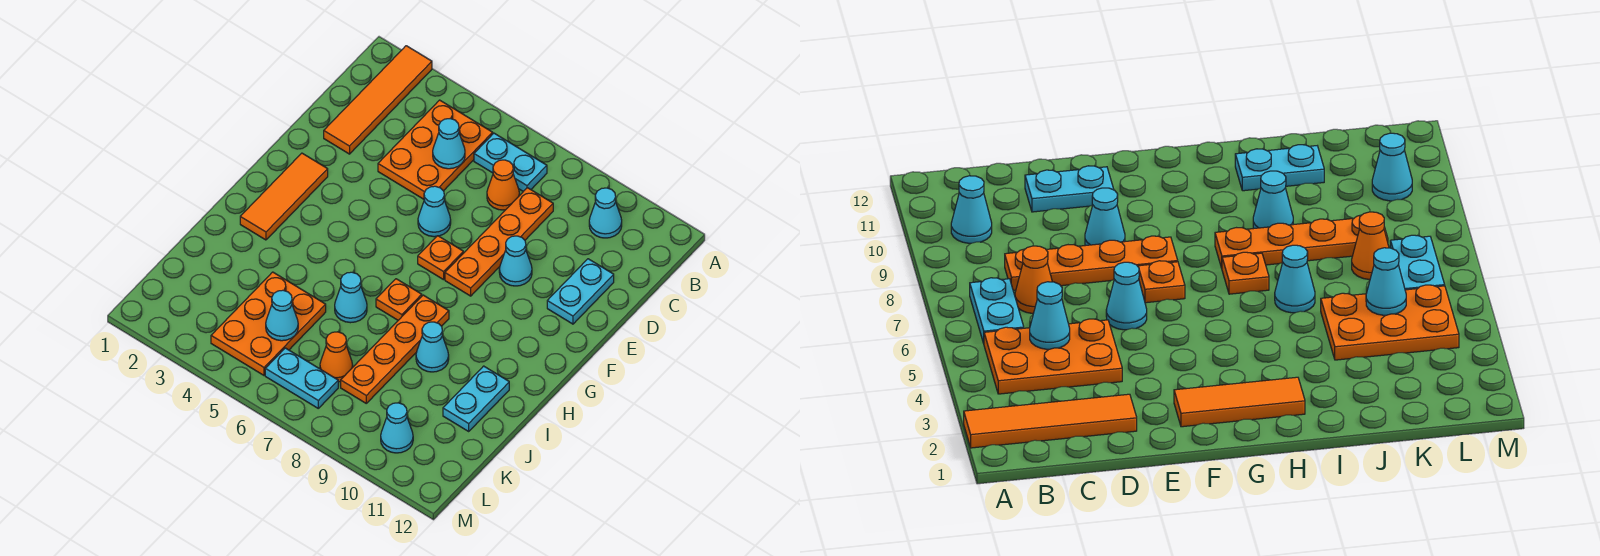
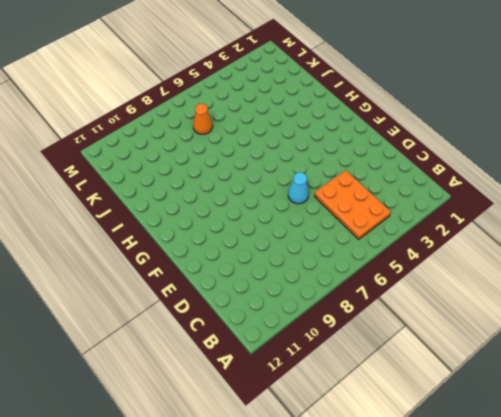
none -> orange tile A2:D2 level 1
none -> cyan plate B6:B7 level 1
none -> cyan cone B10 level 1

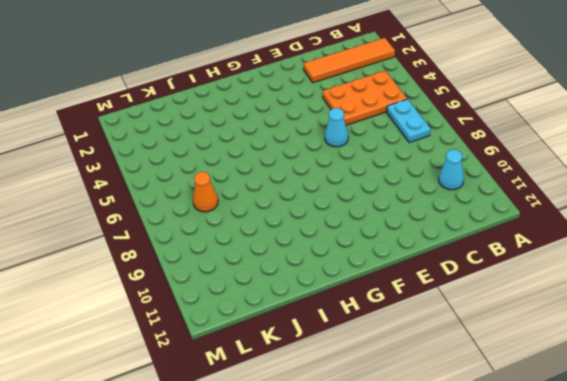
none -> orange cone C7 level 1
none -> orange plate C8:F8 level 1
none -> cyan plate D11:E11 level 1

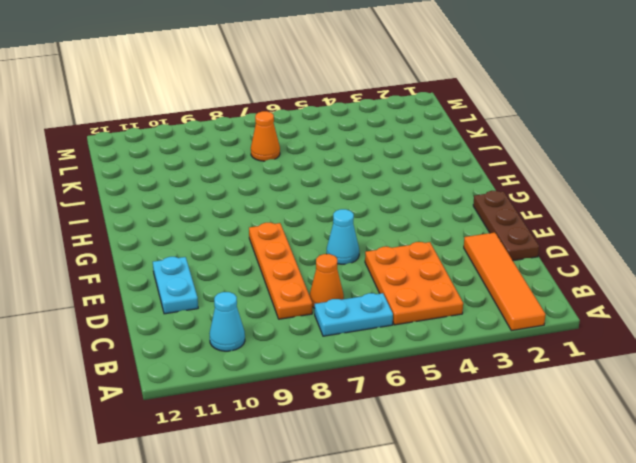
brown plate D1:F1 level 1 -> none
none -> cyan cone E9 level 1
none -> orange tile F2:H2 level 1
none -> orange plate F7 level 1

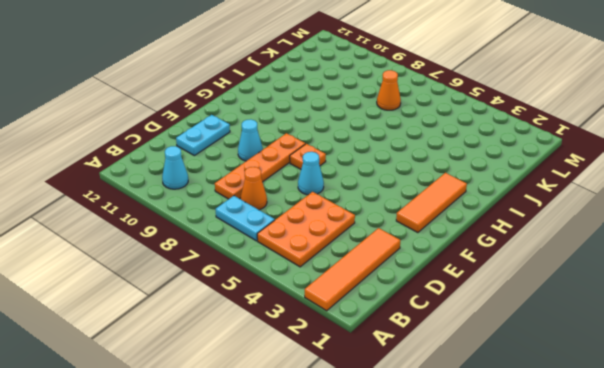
none -> orange plate H7 level 1
none -> orange plate H8:K8 level 1
none -> cyan cone I6 level 1

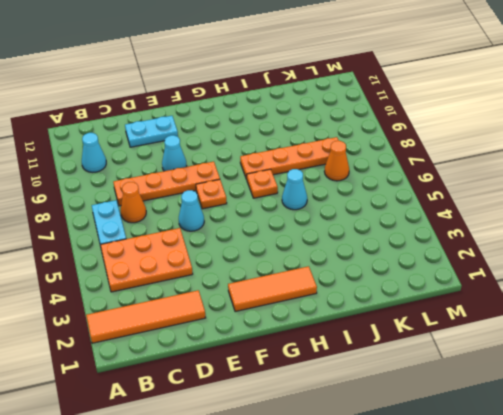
none -> cyan cone I9 level 1
none -> cyan plate I11:J11 level 1
none -> orange plate J4:L5 level 1

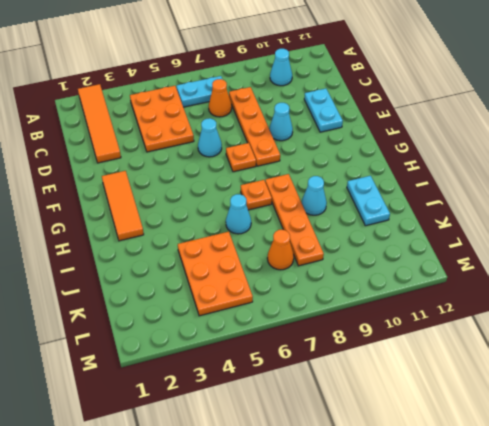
none -> cyan plate L6:L7 level 1
none -> cyan cone L10 level 1
none -> cyan cone C5 level 2

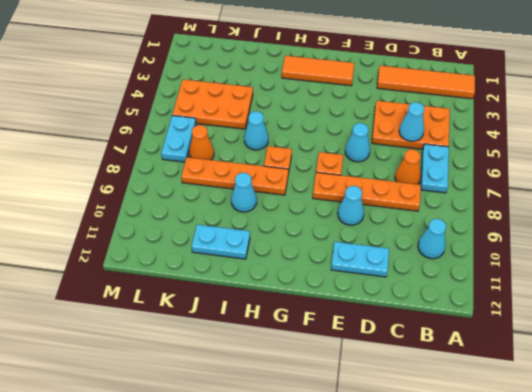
none -> cyan cone L10 level 1
none -> cyan cone K5 level 2

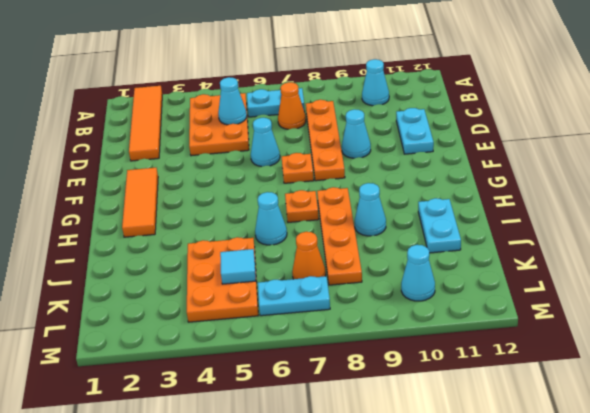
cyan tile K5 level 2 -> cyan cone K5 level 2

